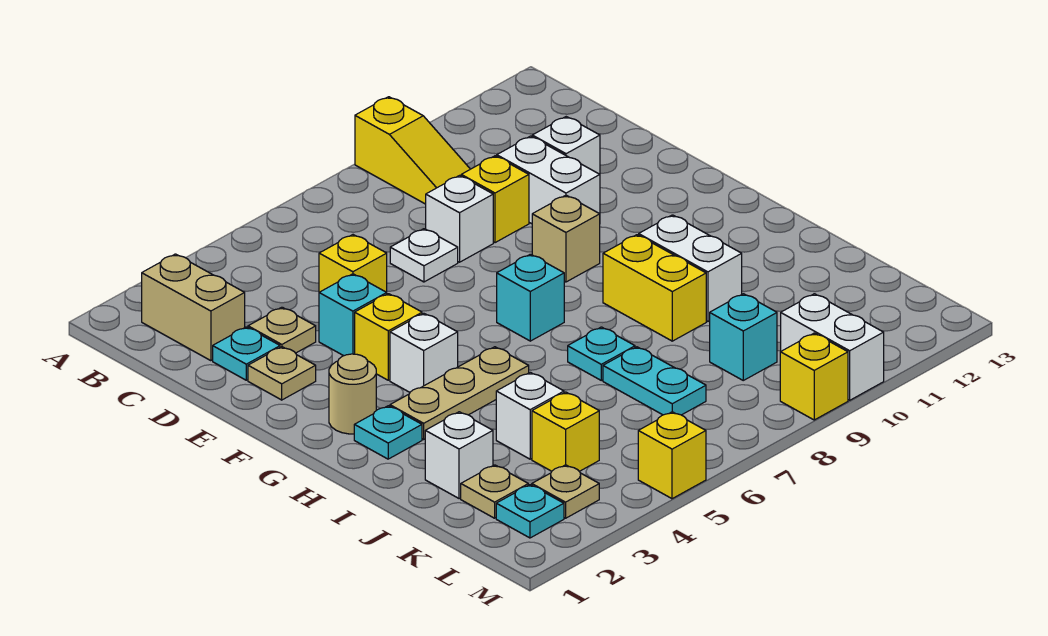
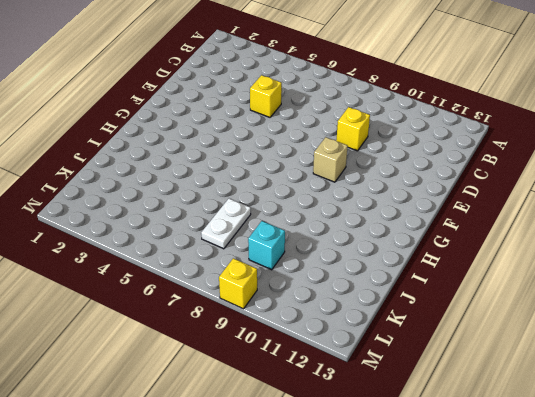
white plate J7:K7 level 1 -> cyan plate J7:K7 level 1
none -> yellow slope A9:C9 level 1 top A
none -> tan brick B2:C2 level 1
none -> cyan plate D2 level 1
none -> tan plate D3 level 1

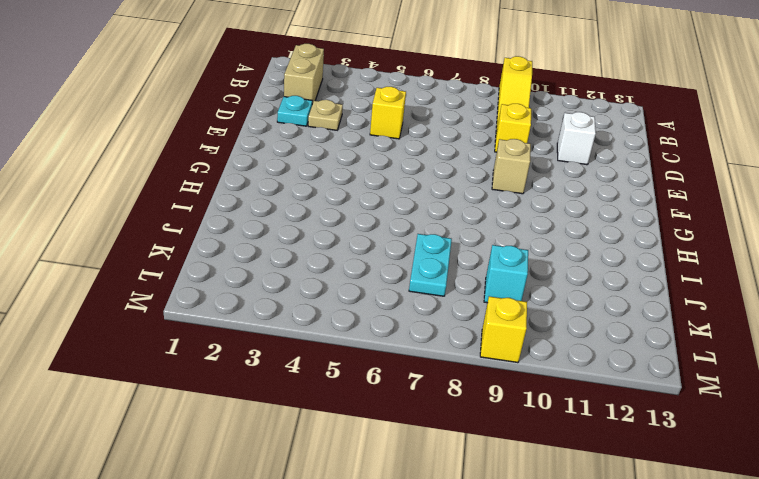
none -> white plate D7 level 1
none -> white brick D8 level 1
none -> white brick D10:E10 level 1
none -> tan plate E2 level 1

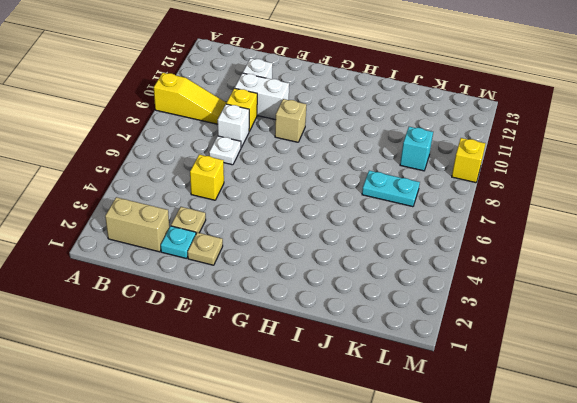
none -> cyan brick E4 level 1
none -> yellow brick F4 level 1
none -> tan round brick G2 level 1
none -> white brick G4 level 1

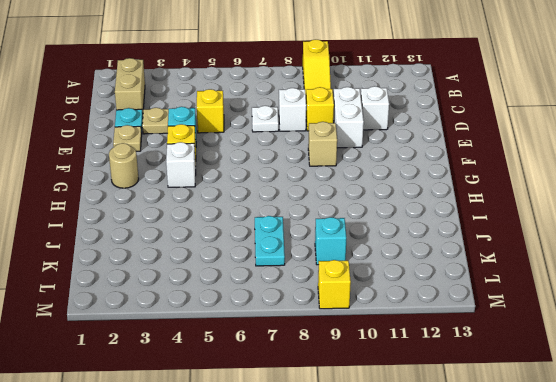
none -> cyan brick G7 level 1
none -> cyan plate H2 level 1
none -> tan plate H3:H5 level 1
none -> yellow brick H9:I9 level 1

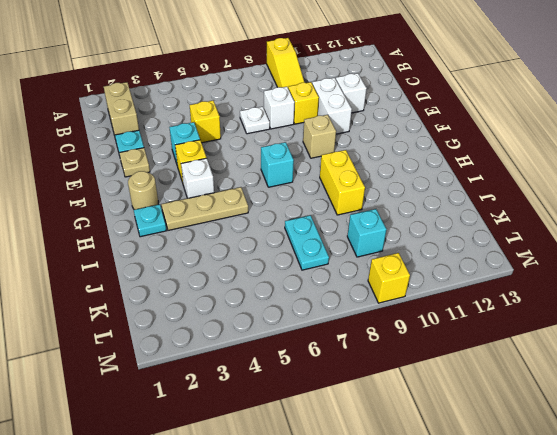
none -> tan plate D3 level 1
none -> white brick H10:I10 level 1
none -> cyan plate I7 level 1
none -> white brick J2 level 1

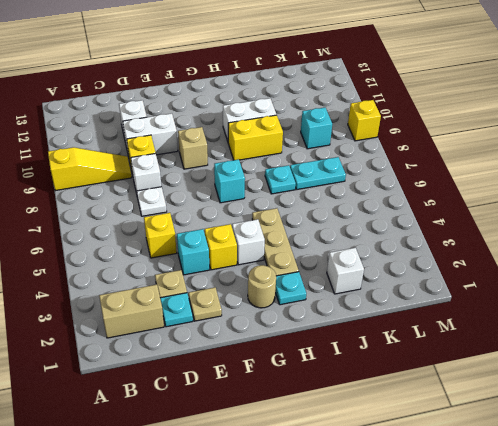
none -> white brick J4 level 1
none -> tan plate K2 level 1
none -> yellow brick K4 level 1
none -> cyan plate L2 level 1

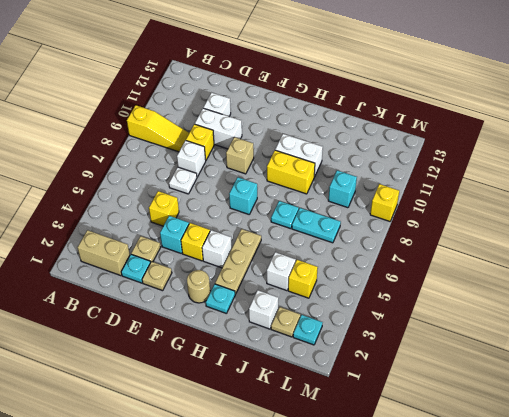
none -> tan plate L3 level 1
none -> white brick L10:M10 level 1
none -> yellow brick M5 level 1

